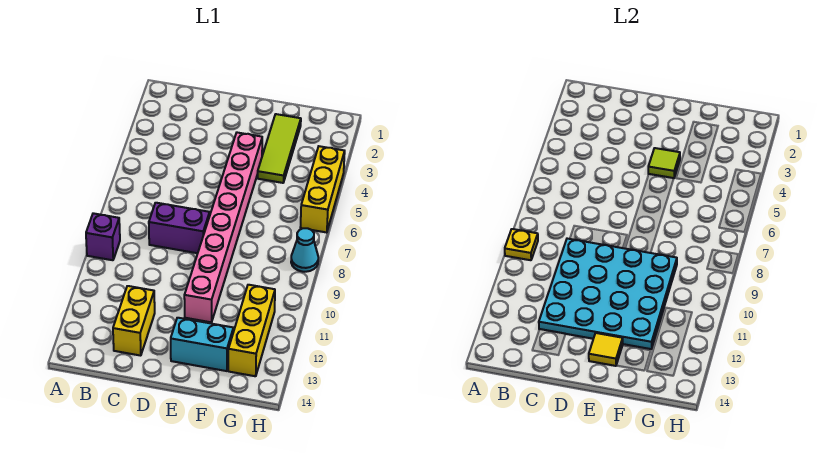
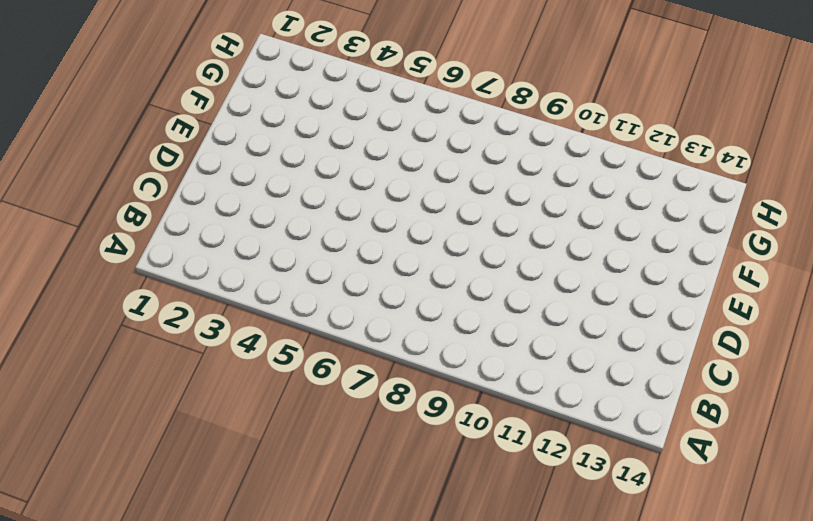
none -> purple brick A9 level 1
none -> purple brick C8:D8 level 1
none -> yellow brick C12:C13 level 1

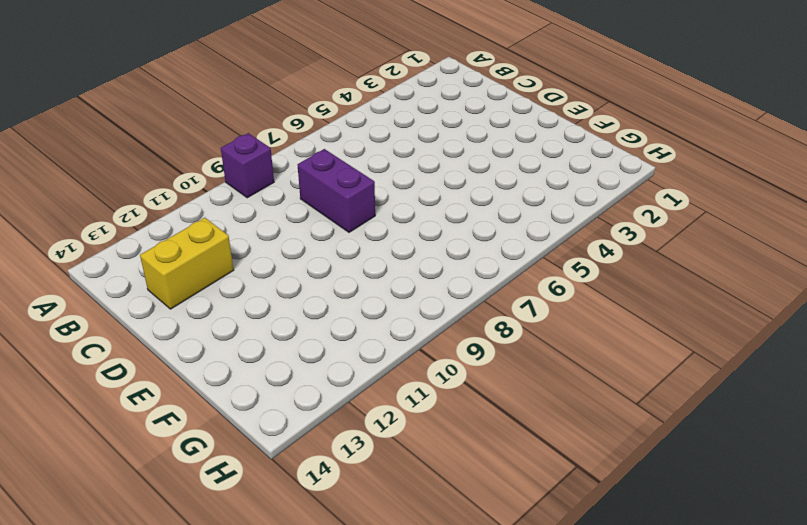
none -> pink brick E4:E11 level 1
none -> cyan brick E13:F13 level 1
none -> lime tile F2:F4 level 1

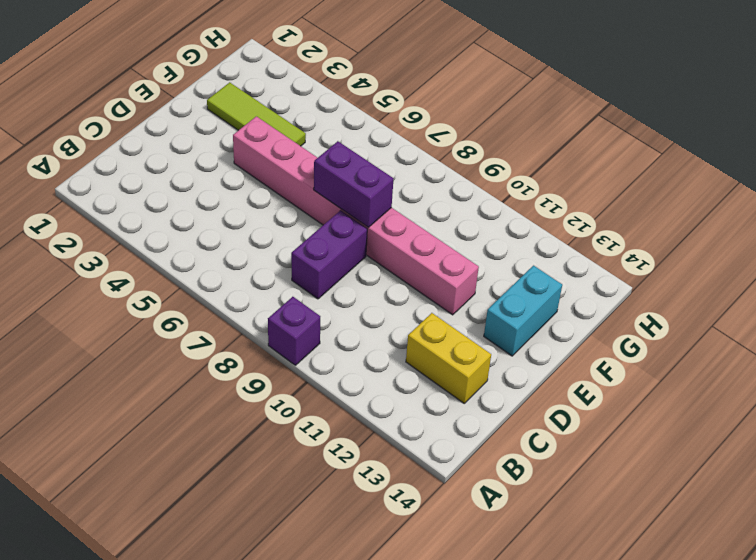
purple brick E7:E8 level 2 -> none
none -> yellow brick G11:G13 level 1
none -> yellow brick H4:H6 level 1
none -> cyan cone H8 level 1

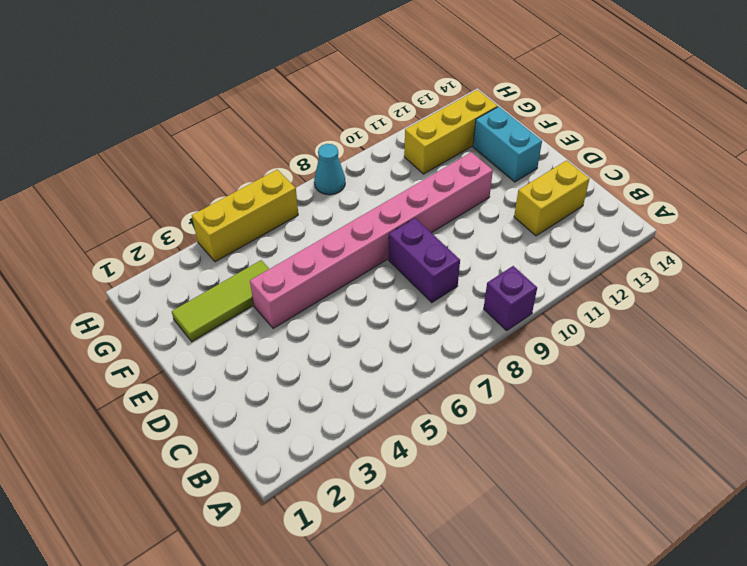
none -> yellow plate A9 level 2
none -> cyan plate C9:F12 level 2
none -> lime tile E4 level 2

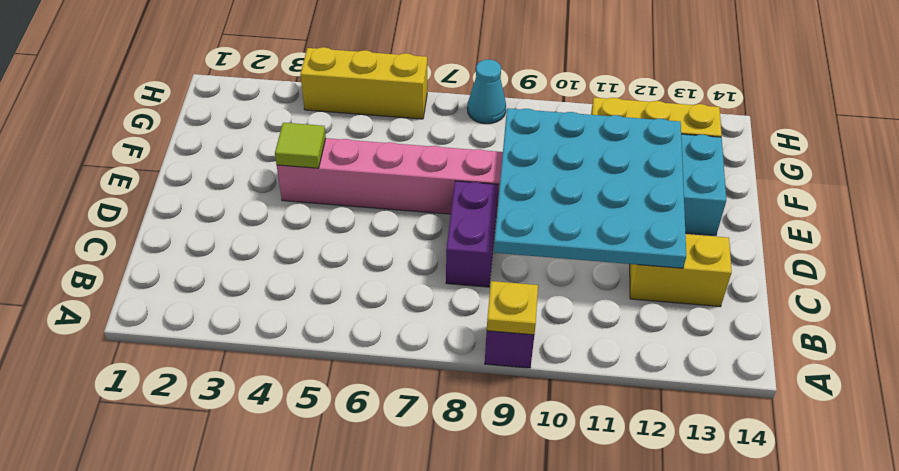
none -> lime tile F2:F4 level 1
none -> yellow tile E13 level 2

